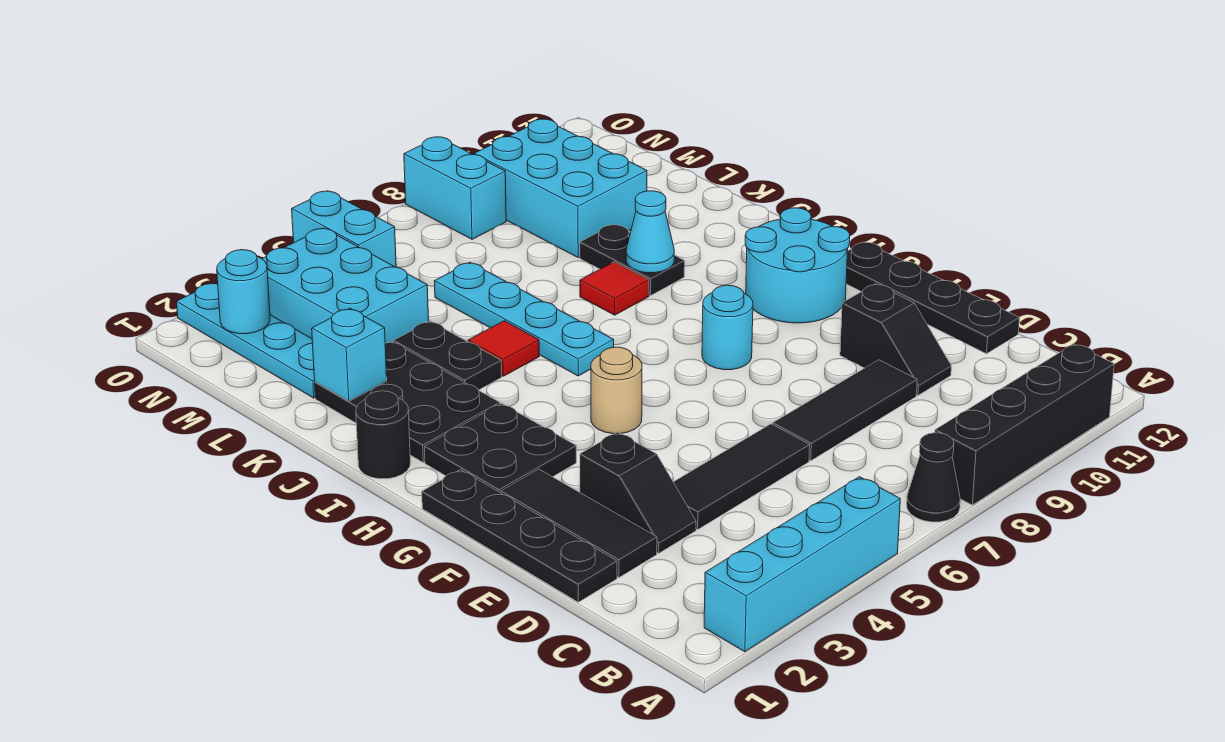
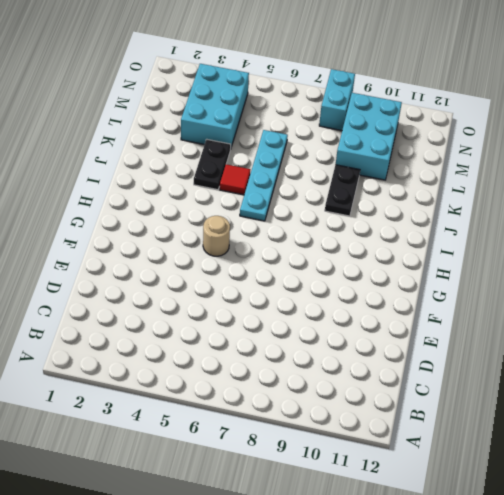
none -> cyan brick A2:A5 level 1
none -> black cone A7 level 1
none -> black brick A8:A11 level 1

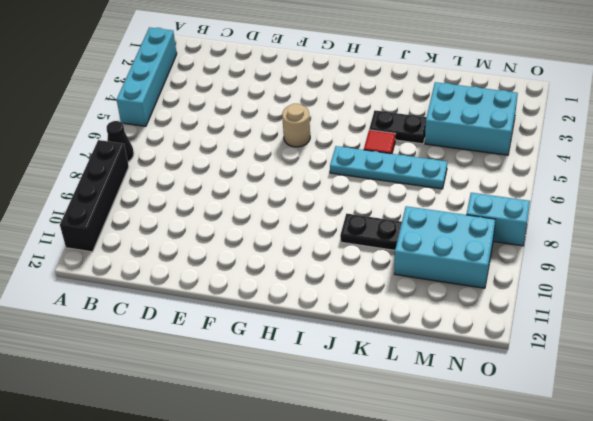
none -> black plate D1:G1 level 1
none -> black tile D2:F2 level 1
none -> black slope D3:E3 level 1 top E

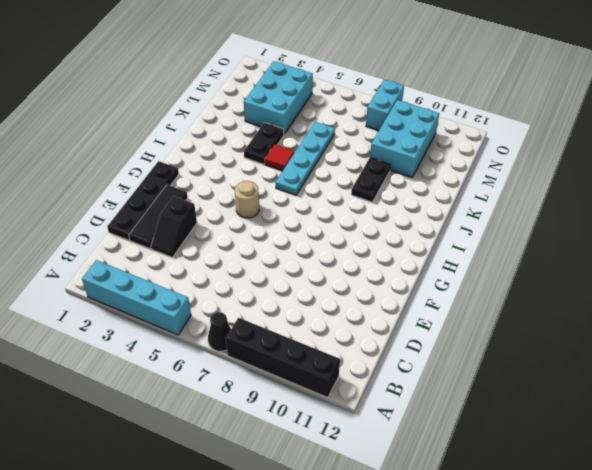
none -> black tile D4:D6 level 1
none -> black tile D7:D9 level 1
none -> black slope D10:E10 level 1 top E

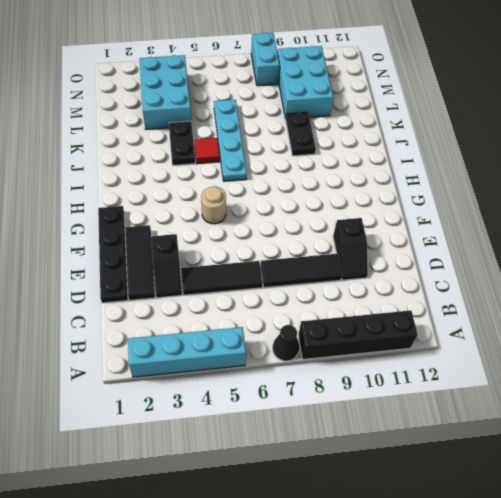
none -> black plate D12:G12 level 1
none -> black plate G2:H3 level 1
none -> cyan round brick G8 level 1

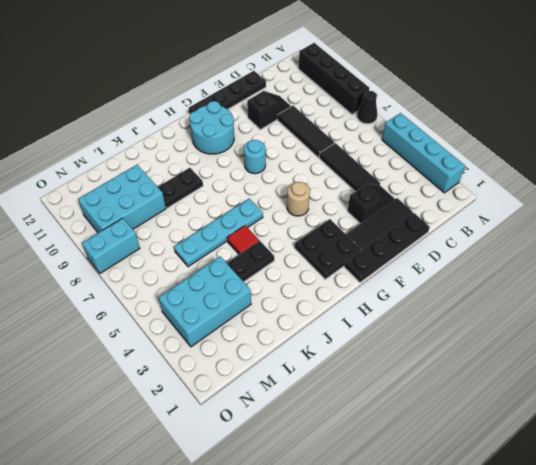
none -> black round brick I1 level 1
none -> black plate I2:K3 level 1
none -> red tile J8 level 1

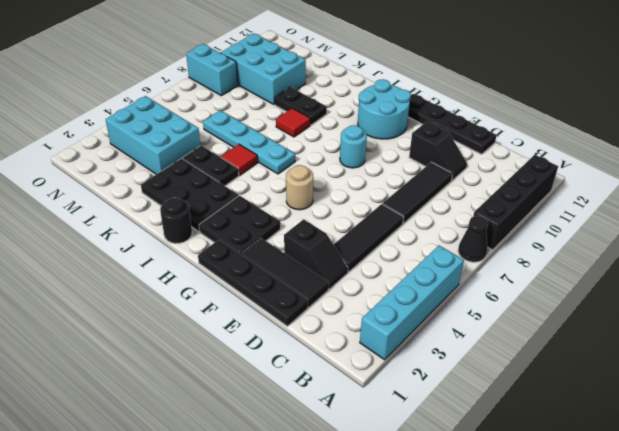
none -> cyan plate L2:O2 level 1
none -> cyan brick N5:O5 level 1
none -> cyan cone J9 level 2

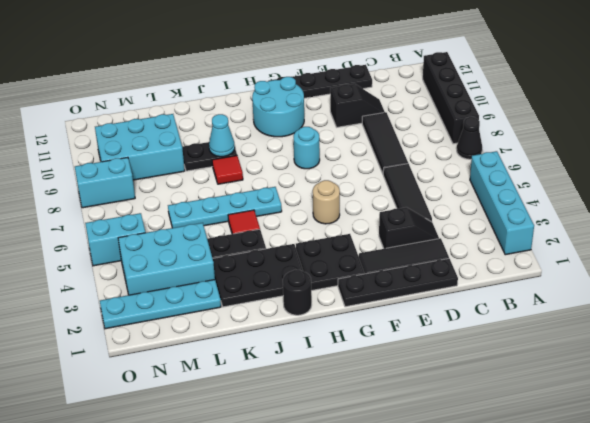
none -> cyan brick K2 level 2
none -> cyan round brick N2 level 2

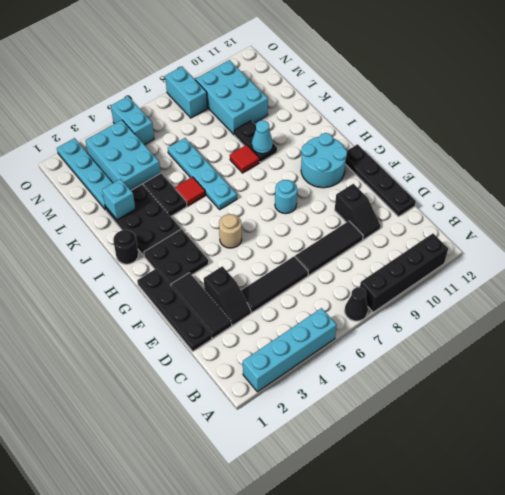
none -> cyan round brick N2 level 2

